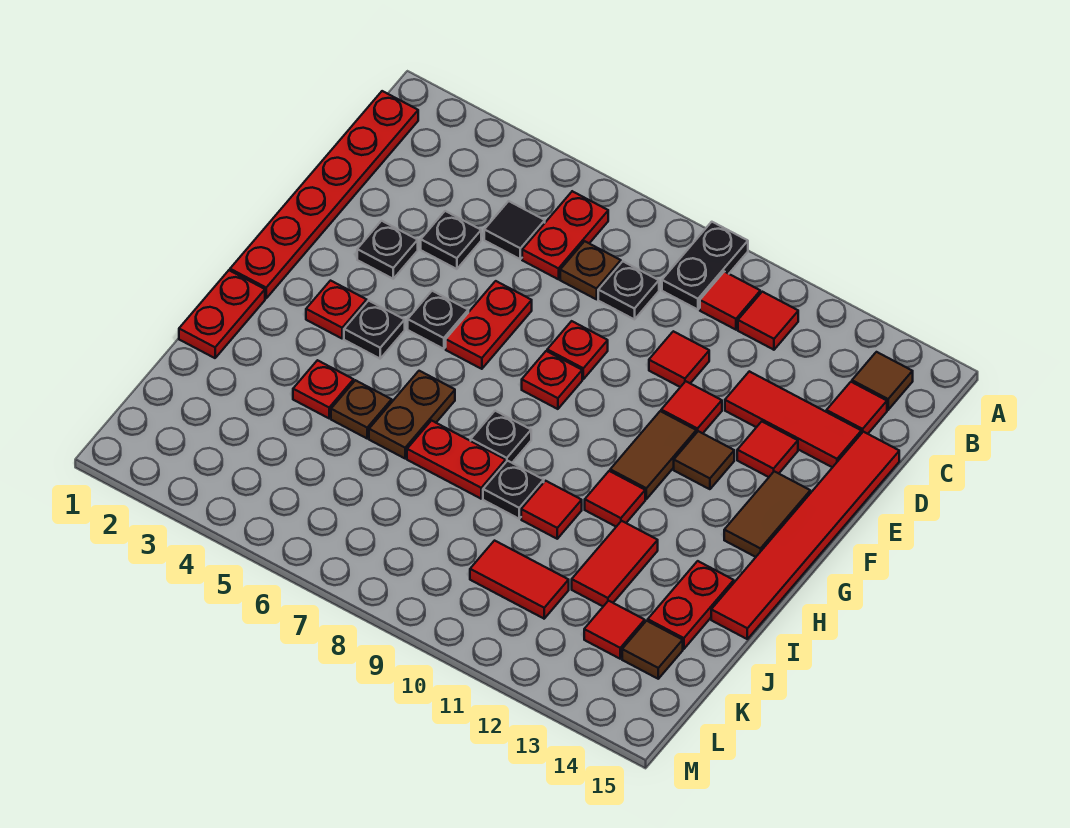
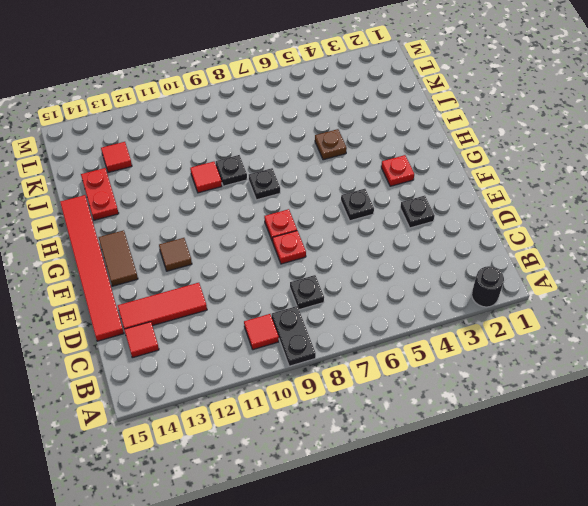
black round brick A2 level 1 -> none
none -> red plate B1:G1 level 1
none -> red plate B6:C6 level 1
none -> red tile B11 level 1
none -> brown tile B14 level 1

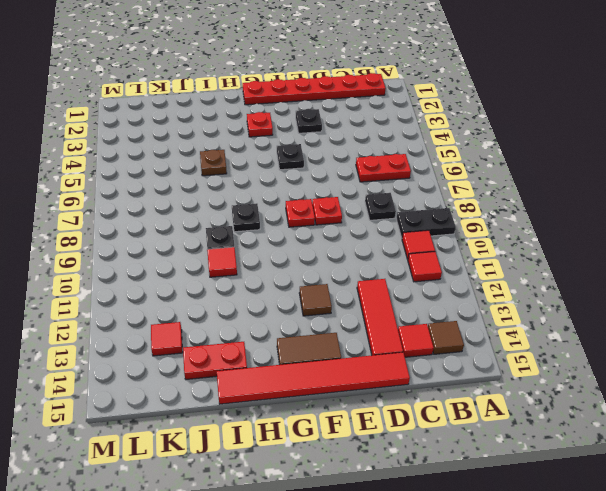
none -> black tile C5 level 1
none -> brown plate C7 level 1
none -> black plate D4 level 1
none -> red tile D10 level 1

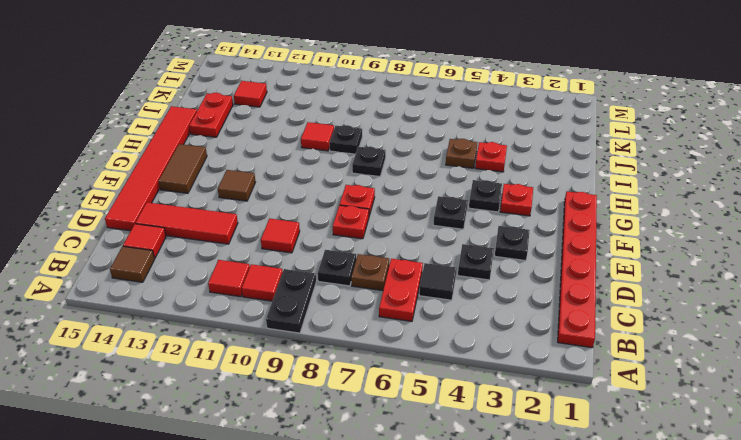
none -> red plate E6:F6 level 1
none -> red tile E11 level 1
none -> red tile E13 level 1
none -> brown tile F11:G11 level 1

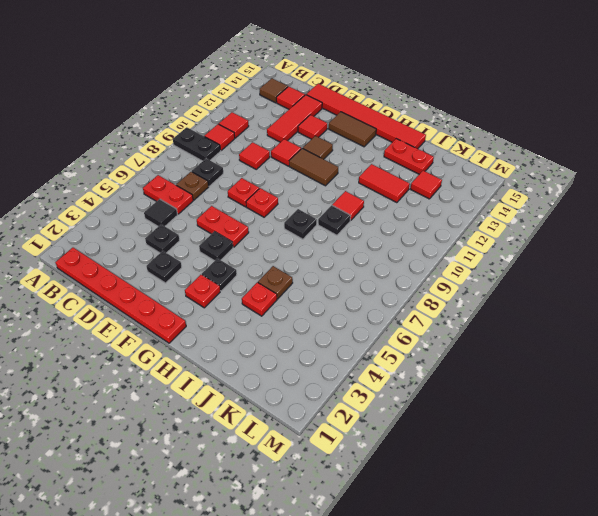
none -> red plate H1:I1 level 1
none -> brown plate H6:I6 level 1
none -> red tile H11 level 1
none -> red plate I7:I8 level 1

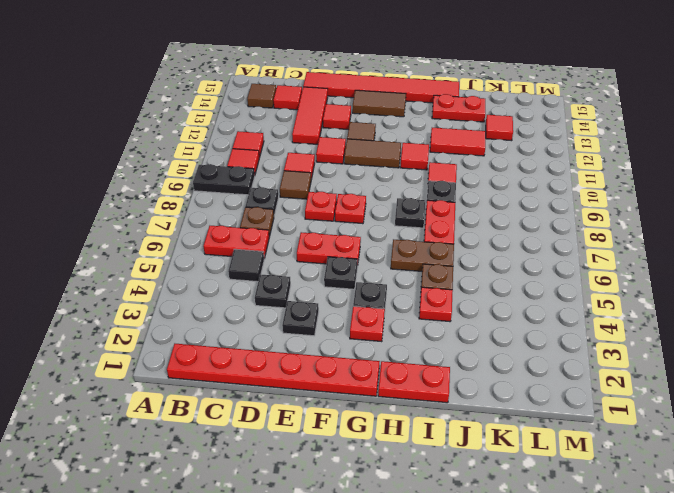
brown tile D9 level 1 -> brown tile K14 level 1
none -> red tile K10:K11 level 1

